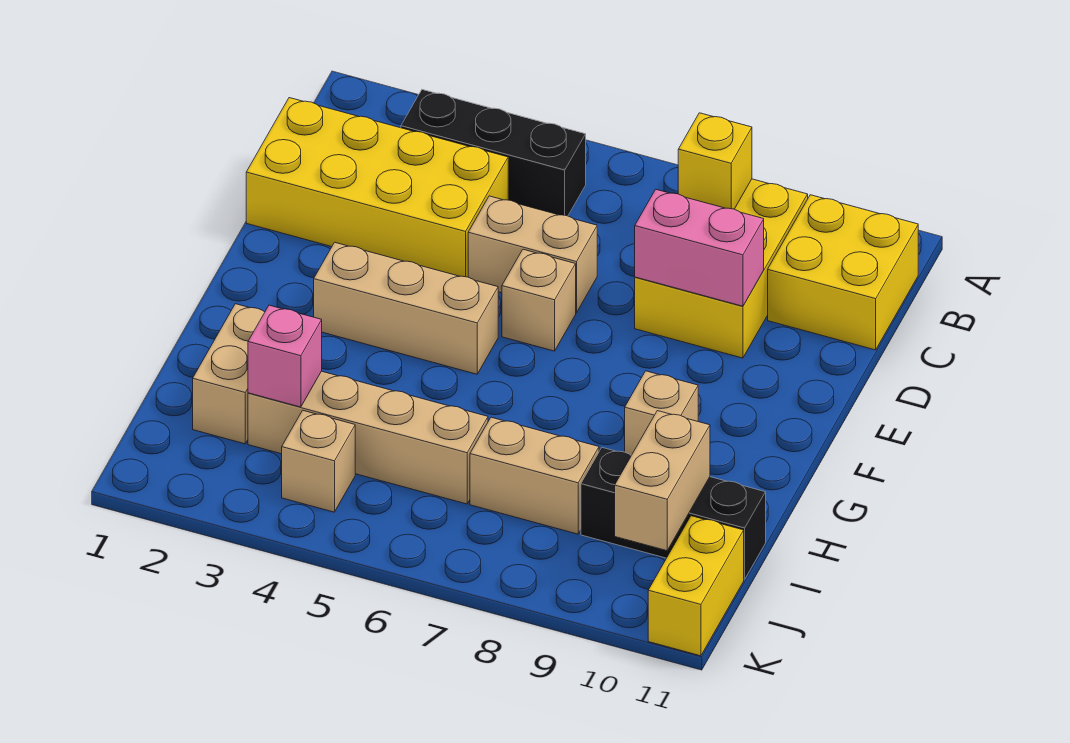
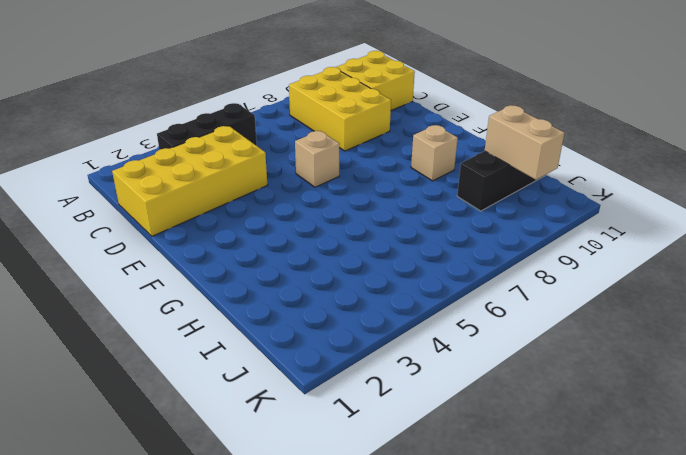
none -> tan brick D5:D6 level 1
none -> tan brick F3:F5 level 1
none -> tan brick H2:I2 level 1

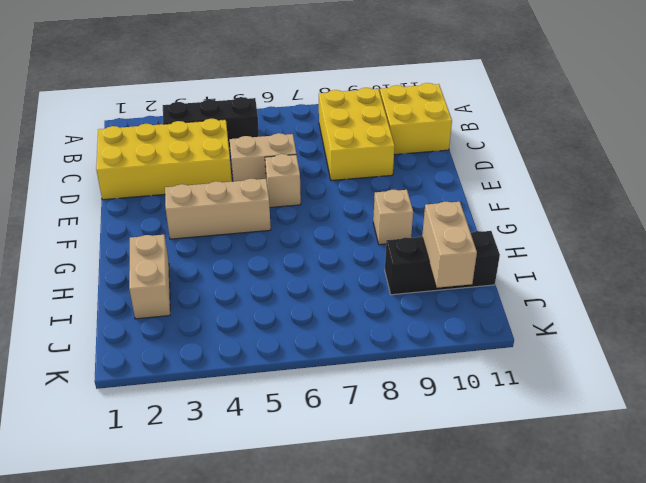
none -> tan brick I3:I6 level 1
none -> tan brick I7:I8 level 1
none -> tan brick J4 level 1

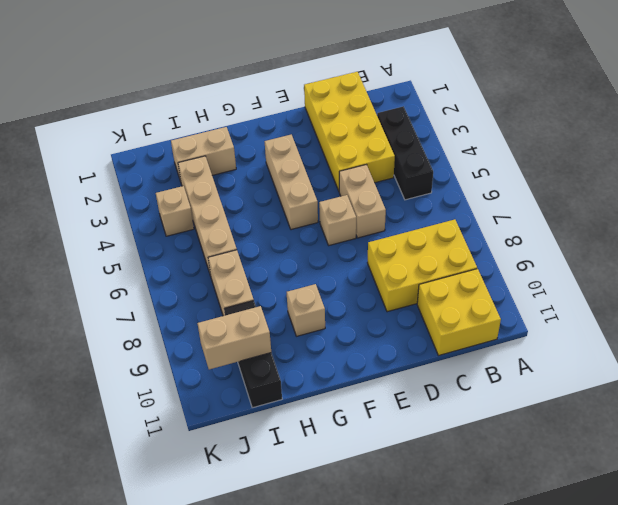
none -> yellow brick J11:K11 level 1
none -> yellow brick B8 level 2
none -> pink brick D8:D9 level 2

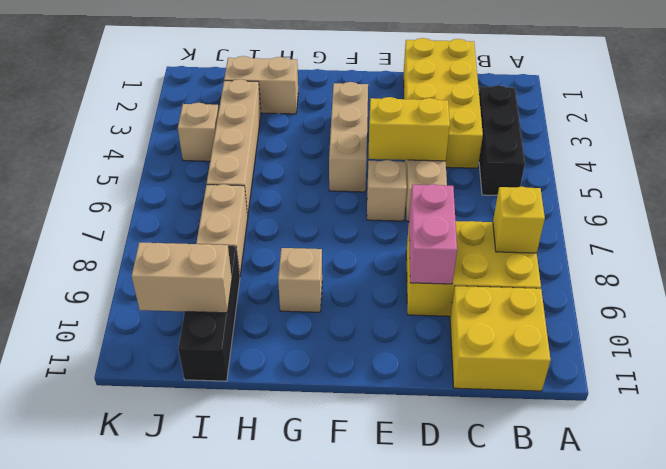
yellow brick D5:E5 level 2 -> yellow brick J11:K11 level 1
none -> pink brick I3 level 2

